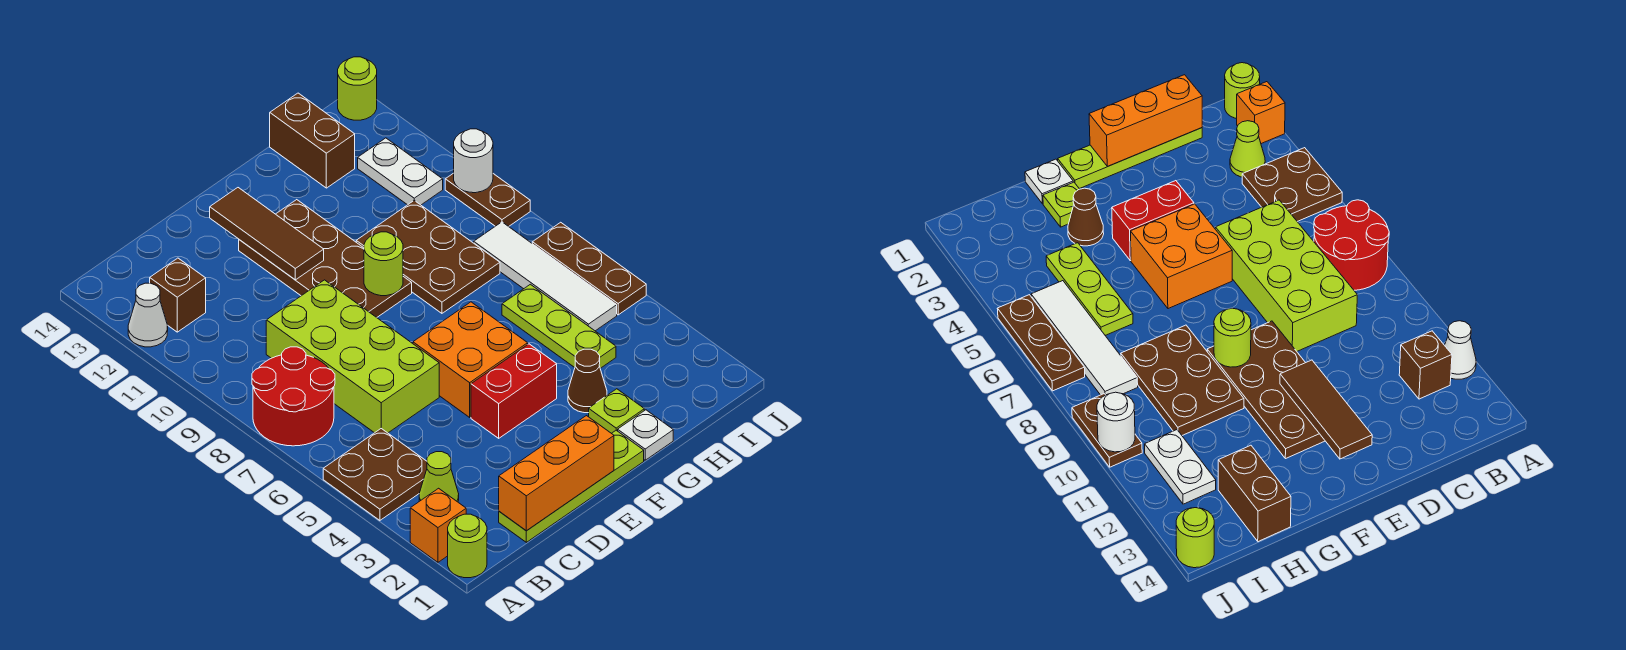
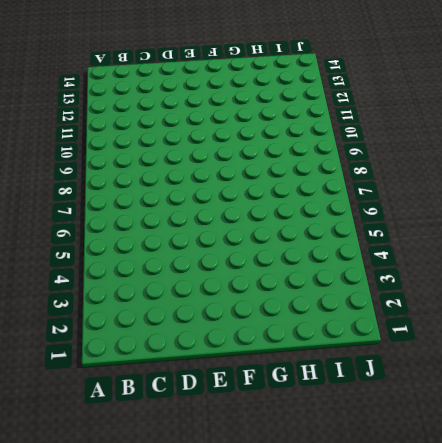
none -> lime round brick A1 level 1
none -> orange brick A2 level 1
none -> brown plate A4:B5 level 1

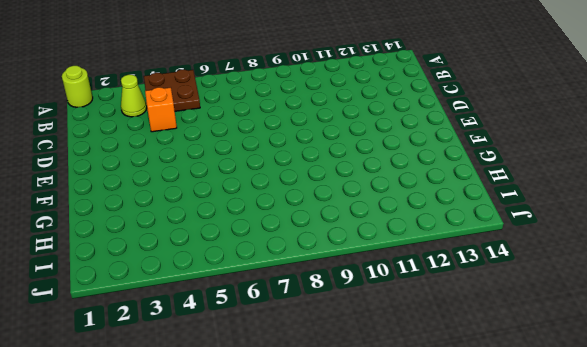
orange brick C4 level 1 -> orange brick A2 level 1
none -> red round brick A7:B8 level 1
none -> white cone A12 level 1
none -> brown brick B12 level 1

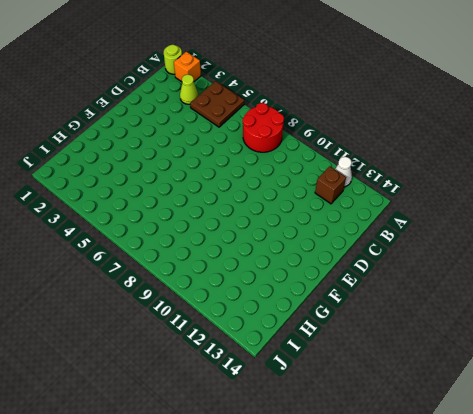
none -> lime plate C1:F1 level 1
none -> lime brick C6:D9 level 1
none -> red brick E4:F4 level 1

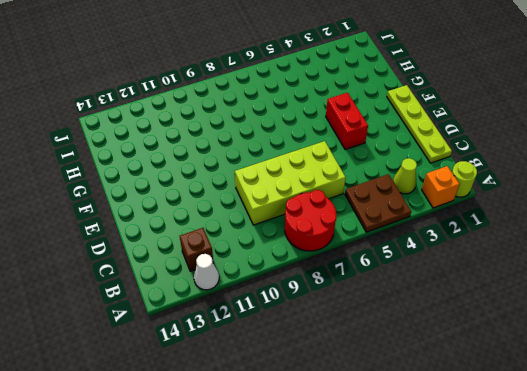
none -> orange brick E5:F6 level 1
none -> brown plate E9:F12 level 1
none -> white plate G1 level 1

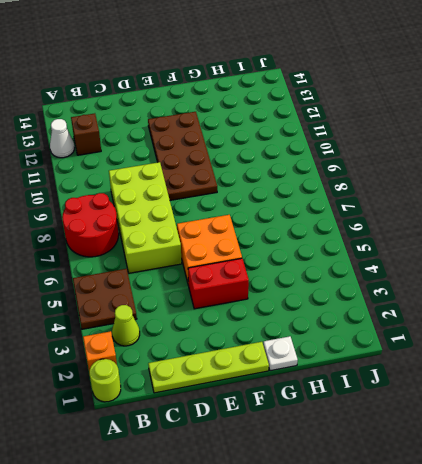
none -> lime plate G2 level 1
none -> brown cone G3 level 1
none -> brown plate G8:H10 level 1

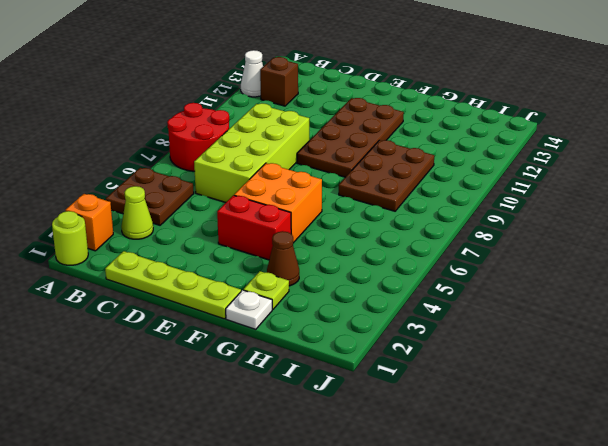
none -> lime plate H4:H6 level 1
none -> brown brick H13:H14 level 1
none -> white tile I5:I8 level 1

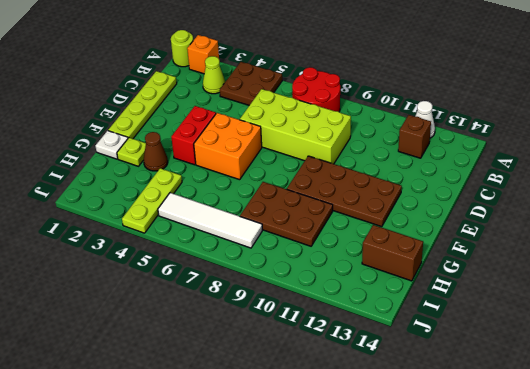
lime plate H4:J4 level 1 -> lime plate H4:H6 level 1
none -> white plate I11:I12 level 1
none -> brown plate J5:J7 level 1
none -> brown plate J9:J10 level 1

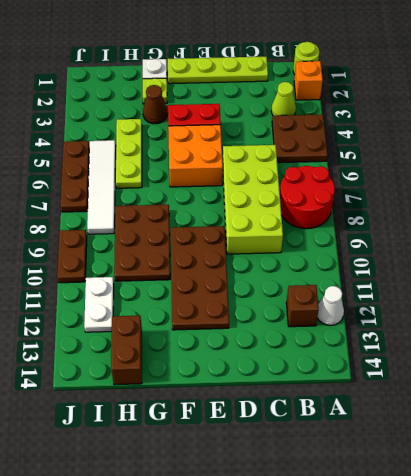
none -> lime round brick J14 level 1
none -> orange brick C1:E1 level 2
none -> brown tile E11:E13 level 2

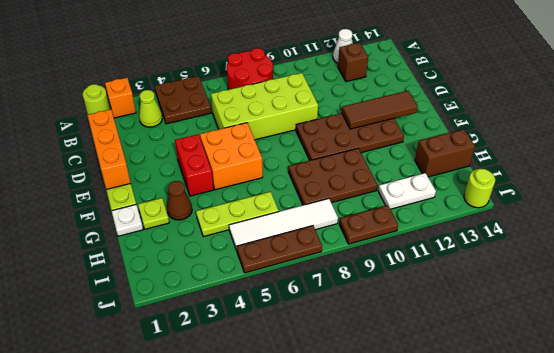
none -> lime round brick F9 level 2
none -> white round brick J10 level 2

